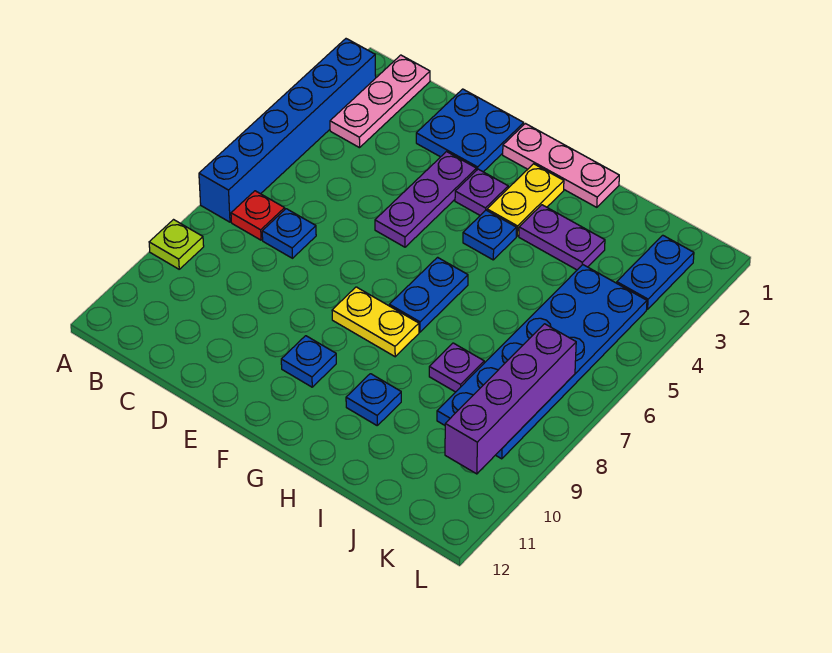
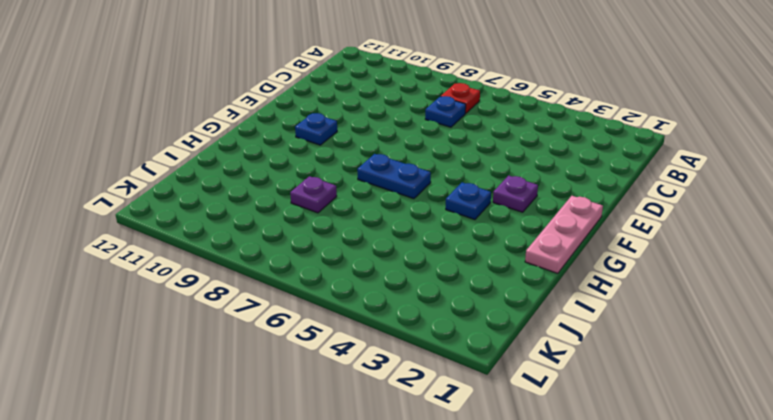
none -> blue brick A2:A7 level 1
none -> lime plate A9 level 1
none -> pink plate B1:B3 level 1

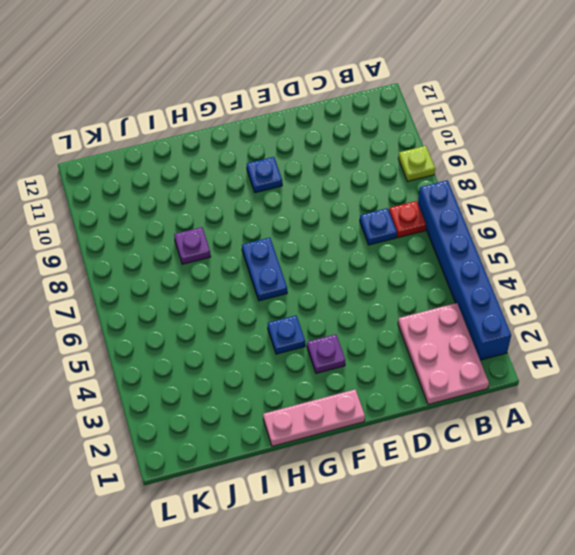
pink plate B1:C3 level 1 -> pink plate B1:B3 level 1
none -> blue plate D1:E2 level 1
none -> purple plate E3:E5 level 1
none -> yellow plate F8:G8 level 1

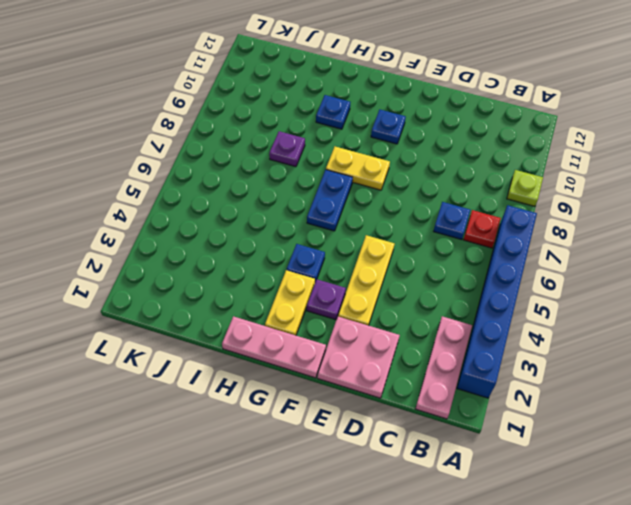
pink plate D1:E2 level 1 -> blue plate D1:E2 level 1
yellow plate E3:E5 level 1 -> purple plate E3:E5 level 1
none -> purple plate H3:I3 level 1
none -> blue plate J4:K9 level 1
none -> blue plate K2:K3 level 1

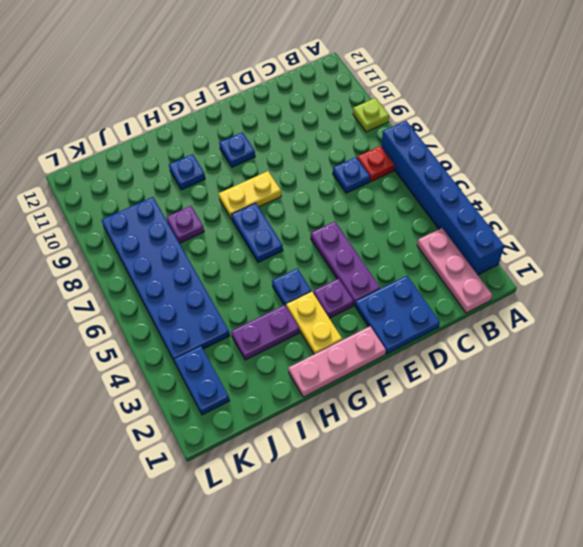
none -> purple brick K7:K10 level 2

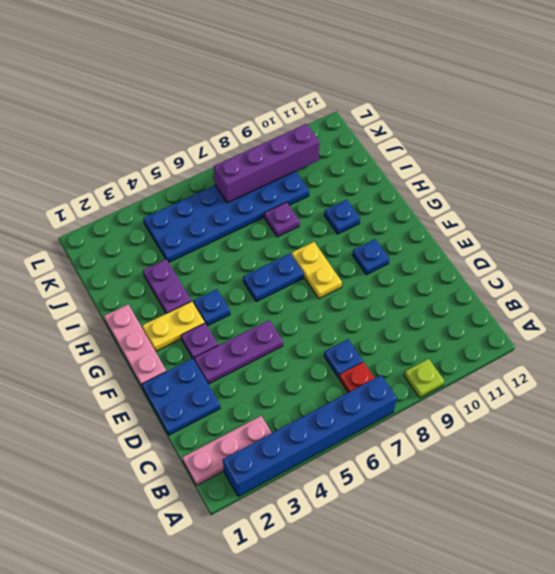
none -> blue plate K2:K3 level 1

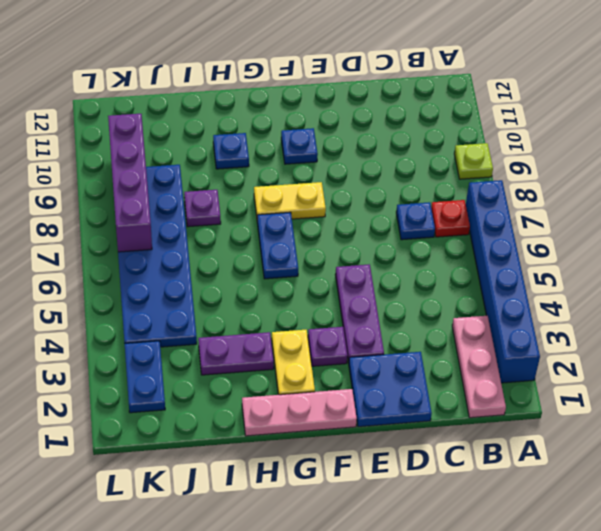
none -> blue plate G4 level 1

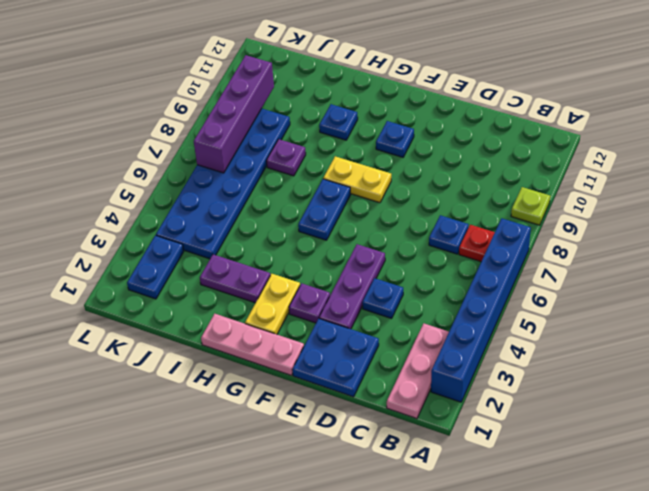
blue plate D4 level 1 -> blue plate G4 level 1

